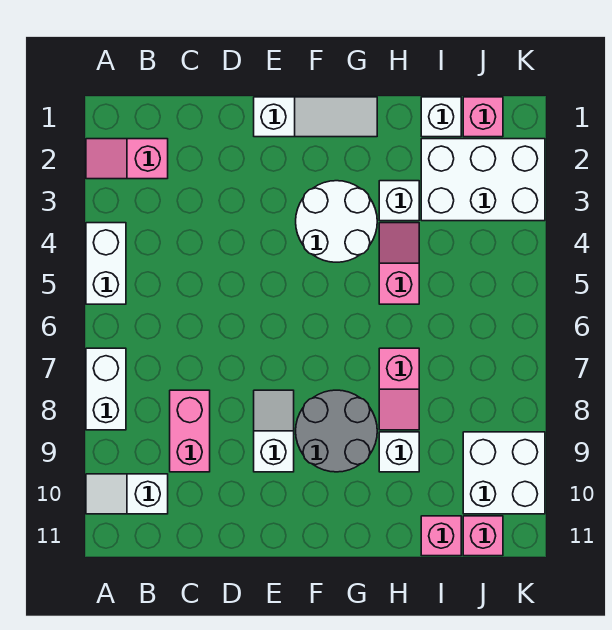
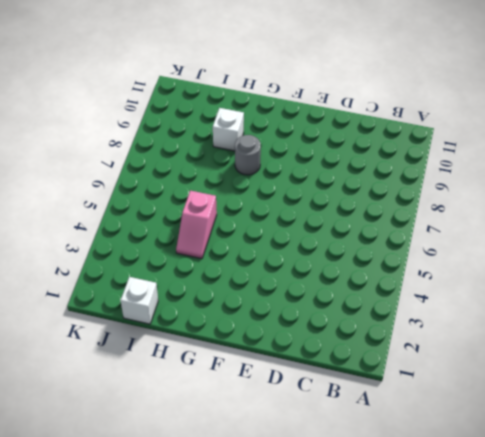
grey round brick G8 level 1 -> grey round brick F8:G9 level 1
none -> pink slope A2:B2 level 1 top B
none -> white brick A4:A5 level 1
none -> white brick A7:A8 level 1

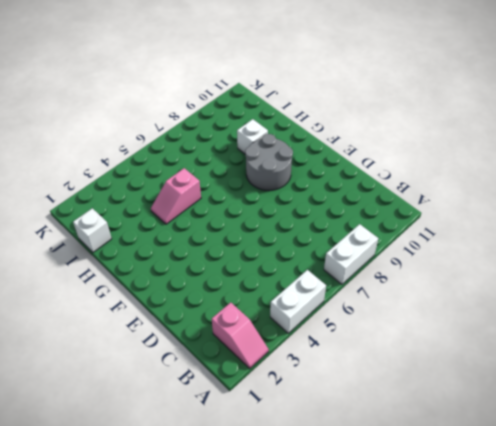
none -> white slope A10:B10 level 1 top B
none -> pink brick C8:C9 level 1
none -> white slope E1:G1 level 1 top E

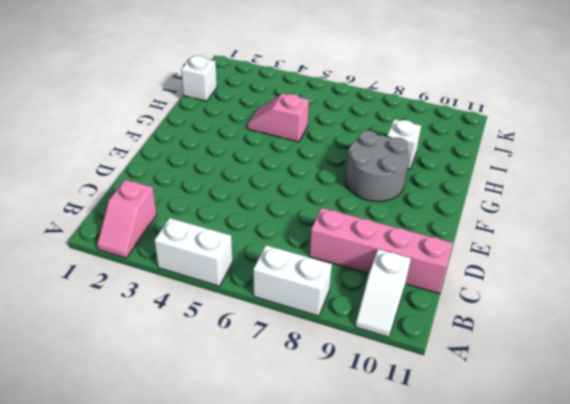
pink brick C8:C11 level 1 -> pink brick C8:C9 level 1
none -> white slope E1:G1 level 1 top E
none -> white slope E8:E9 level 1 top 9
none -> white round brick F3:G4 level 1

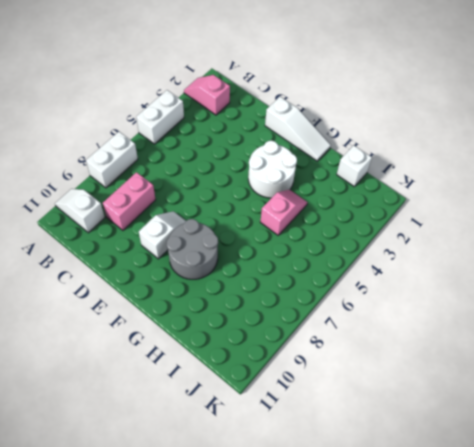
none -> white brick H3 level 1
none -> pink slope H7:H8 level 1 top 7
none -> white brick H9 level 1

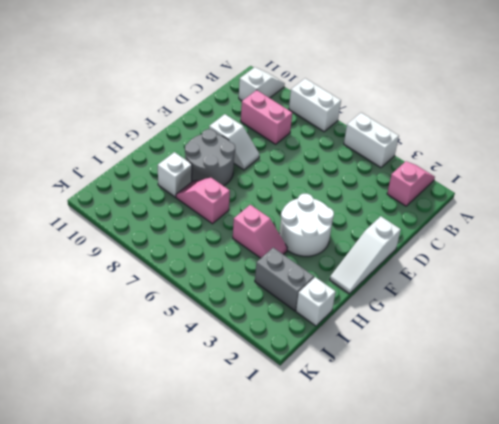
grey brick I2:I3 level 1 -> white brick I2:K3 level 1
none -> white brick H3 level 1
none -> pink brick I11 level 1
none -> pink brick J1 level 1

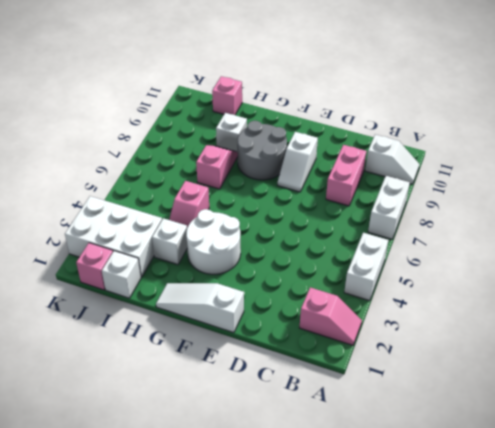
none -> white brick J9:K10 level 1
none -> pink brick J11 level 1

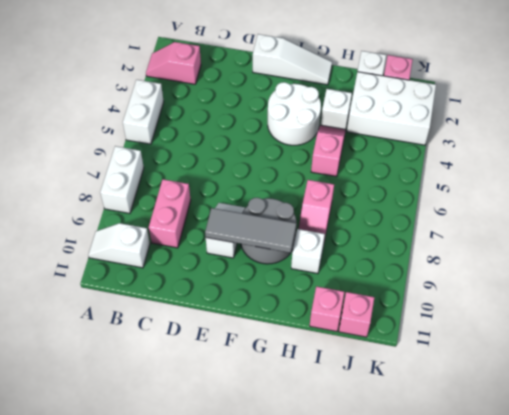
grey tile E9:G9 level 2 -> none
none -> white brick J9:K10 level 1

